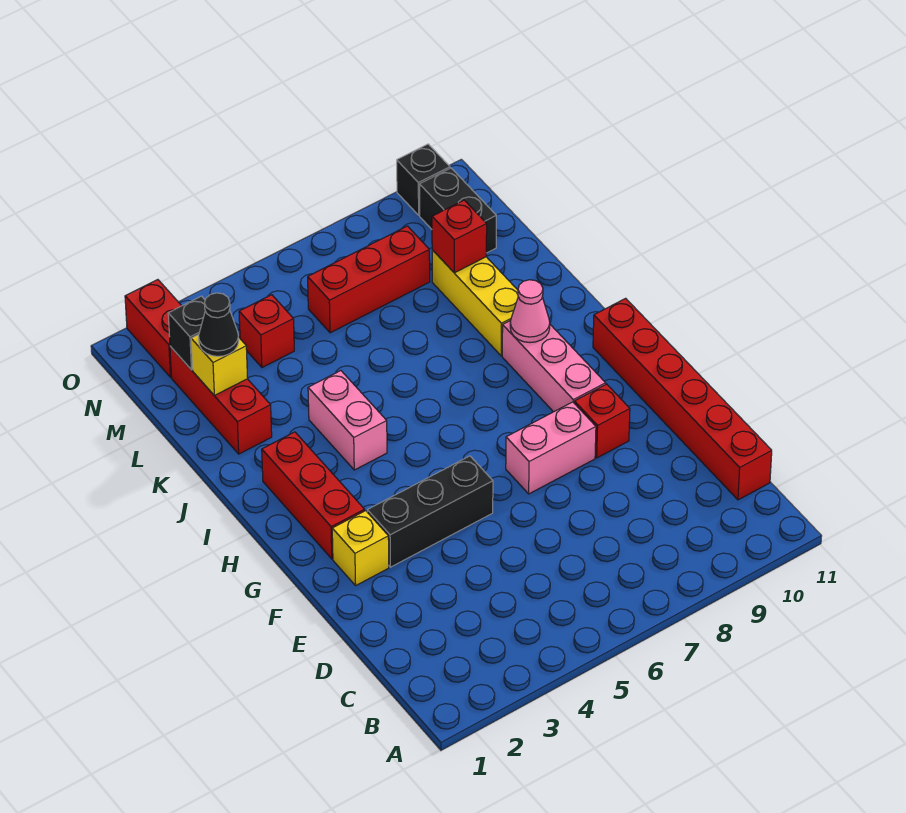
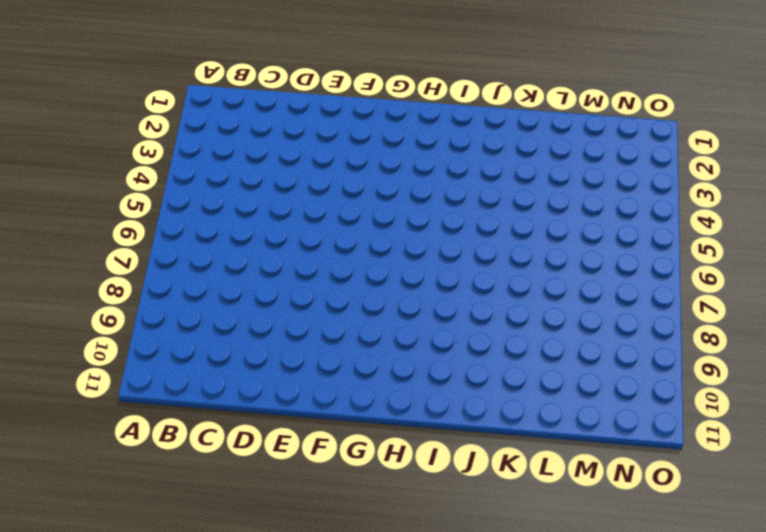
none -> red brick C11:H11 level 1
none -> yellow brick F2 level 1
none -> black brick F3:F5 level 1

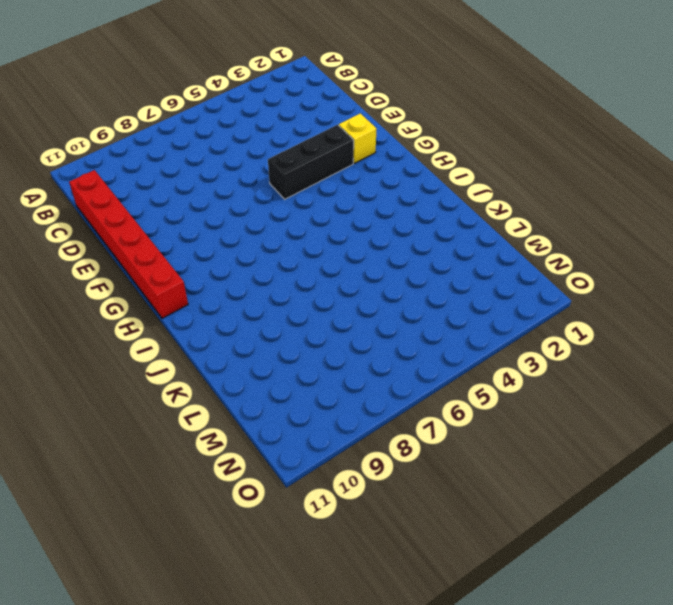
none -> pink brick F7:F8 level 1
none -> red brick F9 level 1
none -> red brick G2:I2 level 1

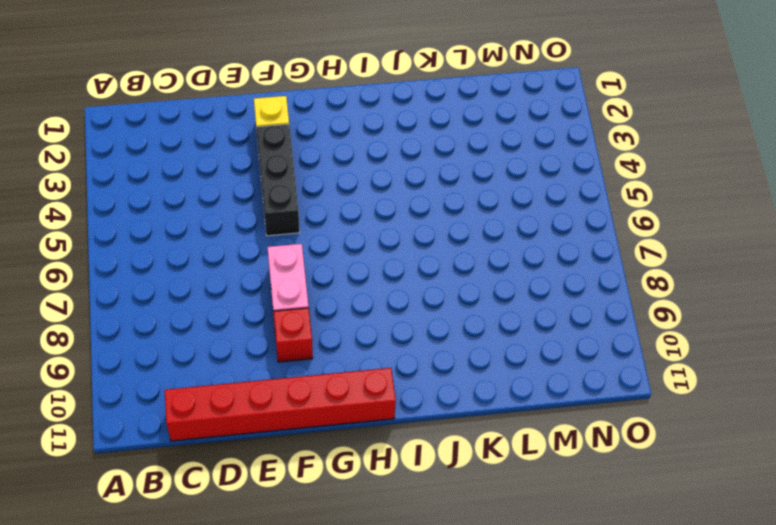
none -> red brick G2:I2 level 1
none -> pink brick G9:I9 level 1
none -> pink brick I4:J4 level 1

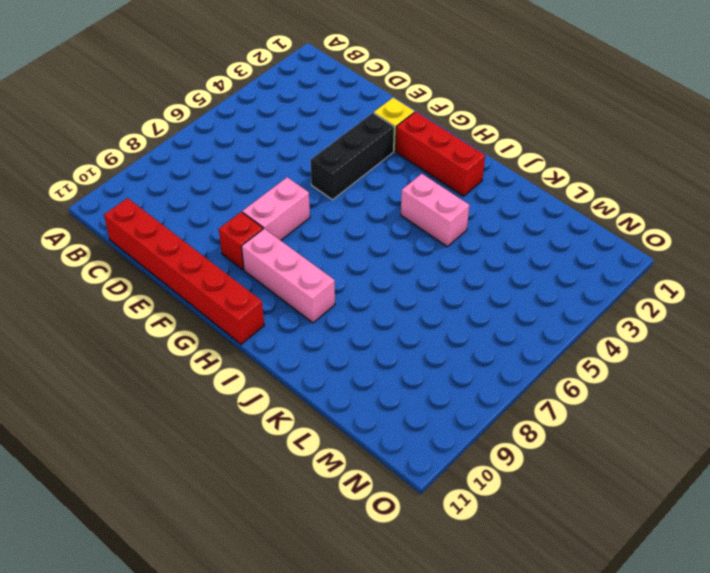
none -> yellow brick J9:L9 level 1
none -> red brick K2:M2 level 1
none -> red brick M4 level 1

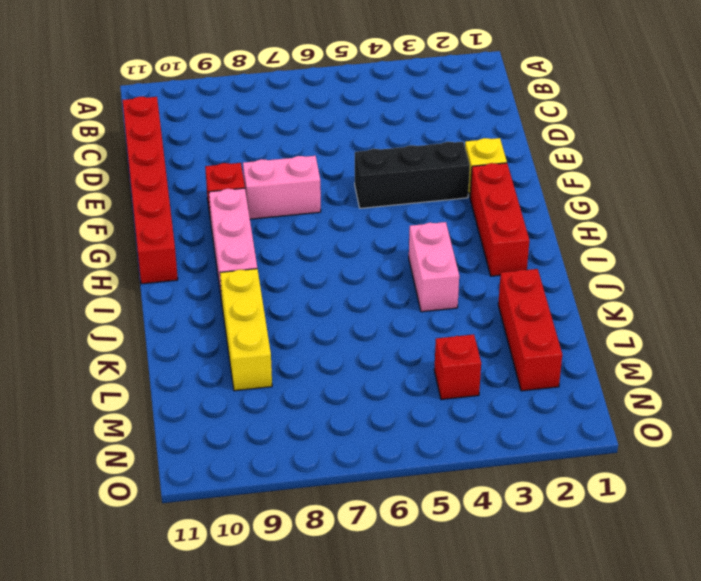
none -> red brick M6:M8 level 1
none -> black brick M10:N10 level 1
none -> red brick N2:O2 level 1

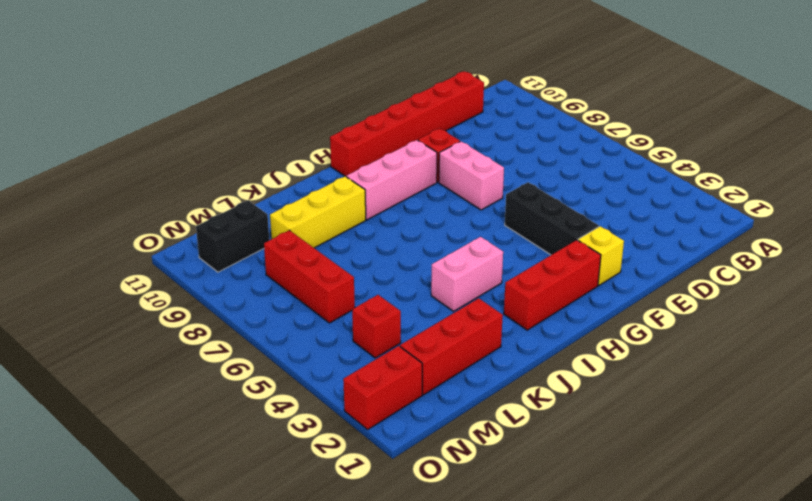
none -> black brick O10 level 1
none -> pink cone I9 level 2
none -> yellow brick L2 level 2

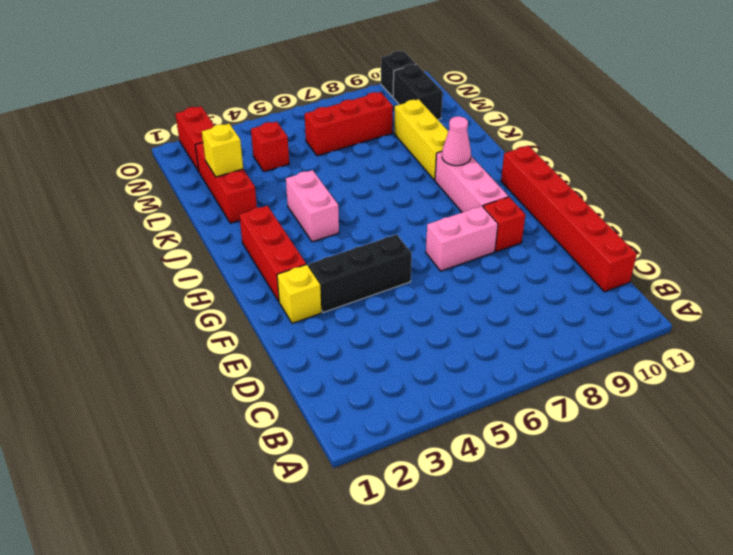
none -> red brick L9 level 2
none -> black brick M2 level 2
none -> black cone L2 level 3

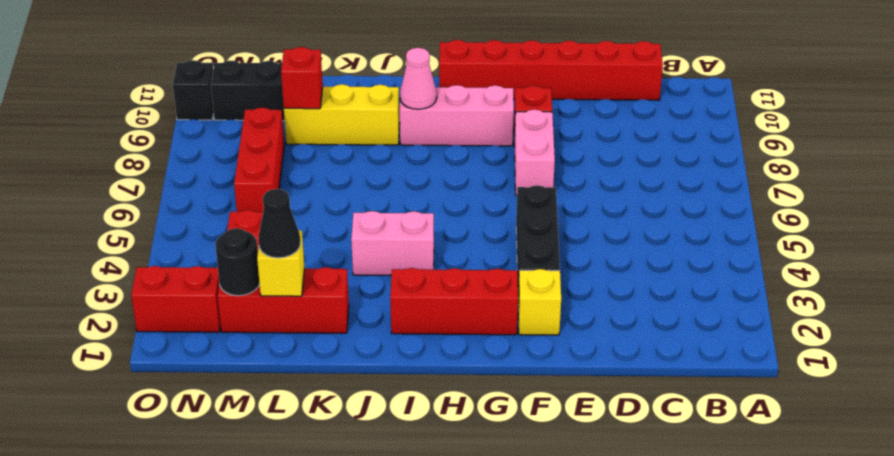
black round brick M2 level 2 -> black brick M2 level 2

